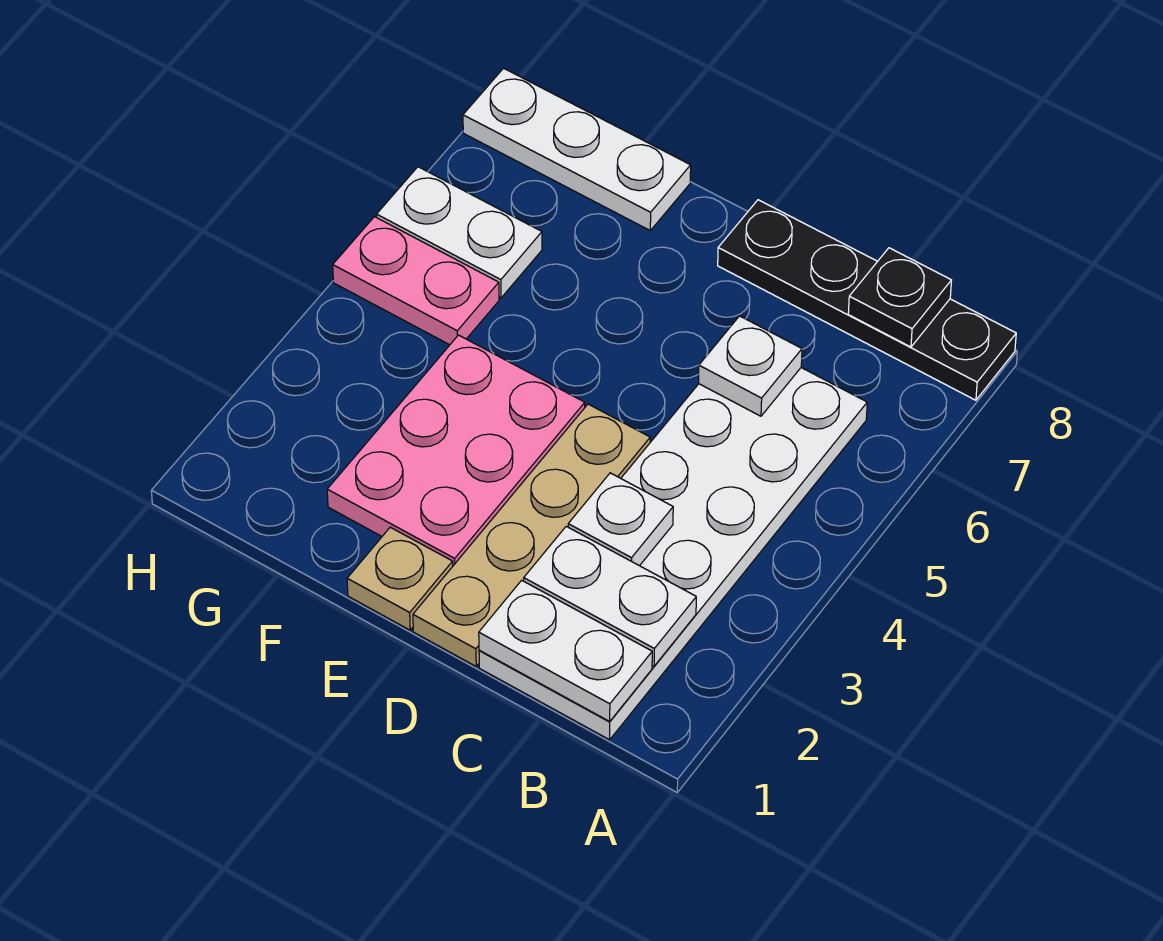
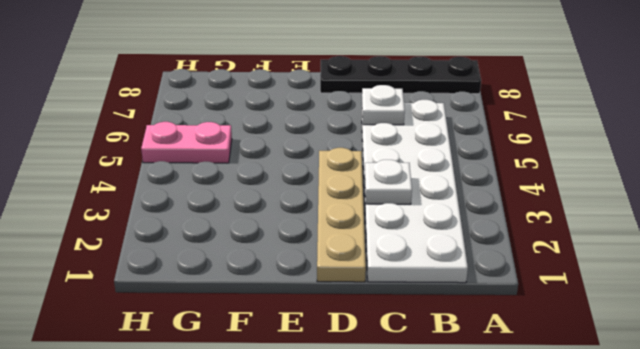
none -> tan plate E1 level 1
none -> pink plate E2:F4 level 1
none -> white plate F8:H8 level 1

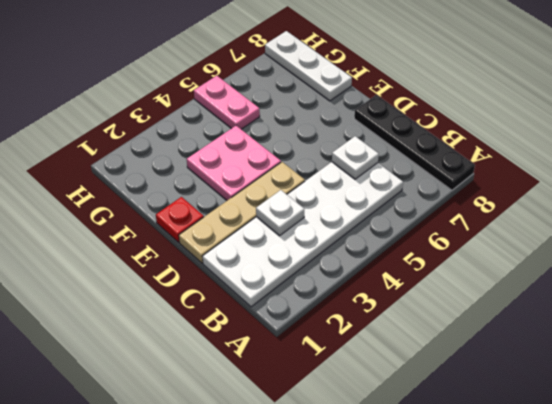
red plate E1 level 1 -> tan plate E1 level 1
pink plate E3:F4 level 1 -> pink plate E2:F4 level 1
none -> white plate G6:H6 level 1
none -> white plate B1:C1 level 2
none -> white plate B2:C2 level 2

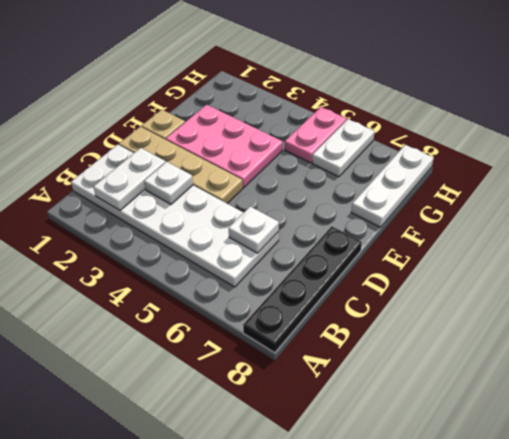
none -> white plate B1:C1 level 2
none -> black plate B8 level 2

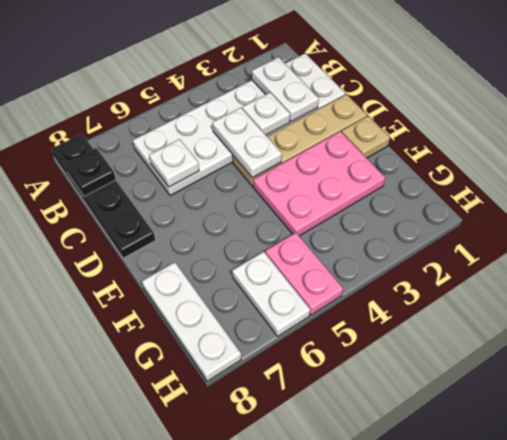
white plate C4:D4 level 2 -> white plate B1:C1 level 2

